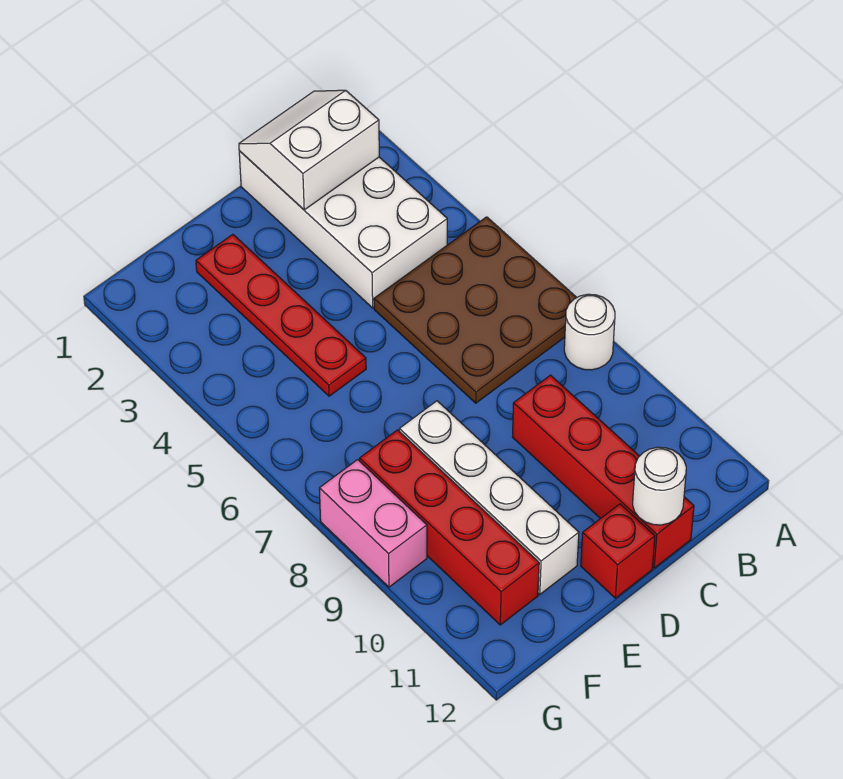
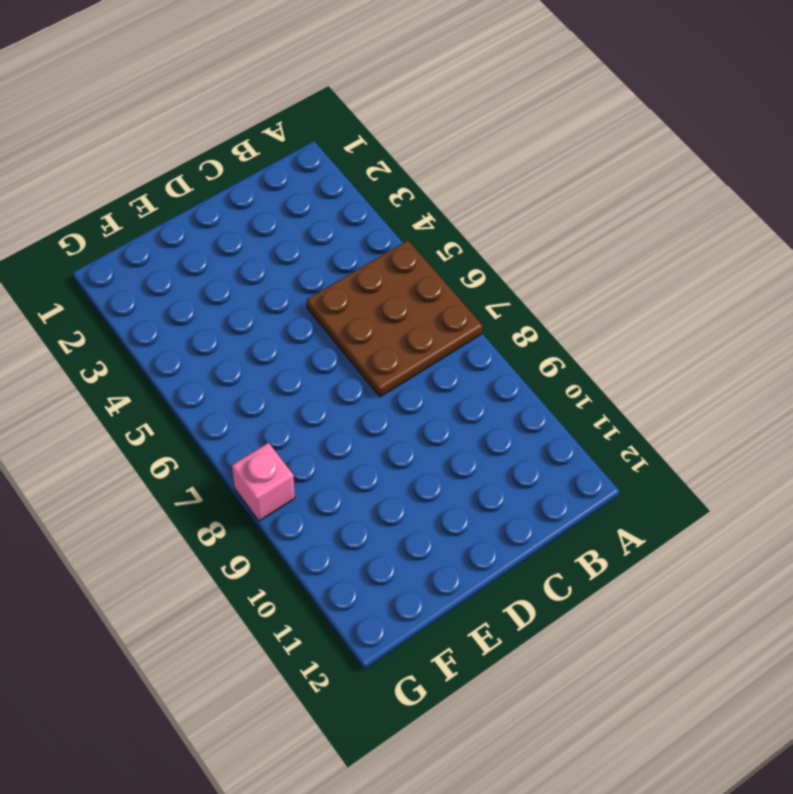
pink brick G8 level 1 -> pink brick G8:G9 level 1
none -> white round brick A8 level 1
none -> white brick B1:C4 level 1

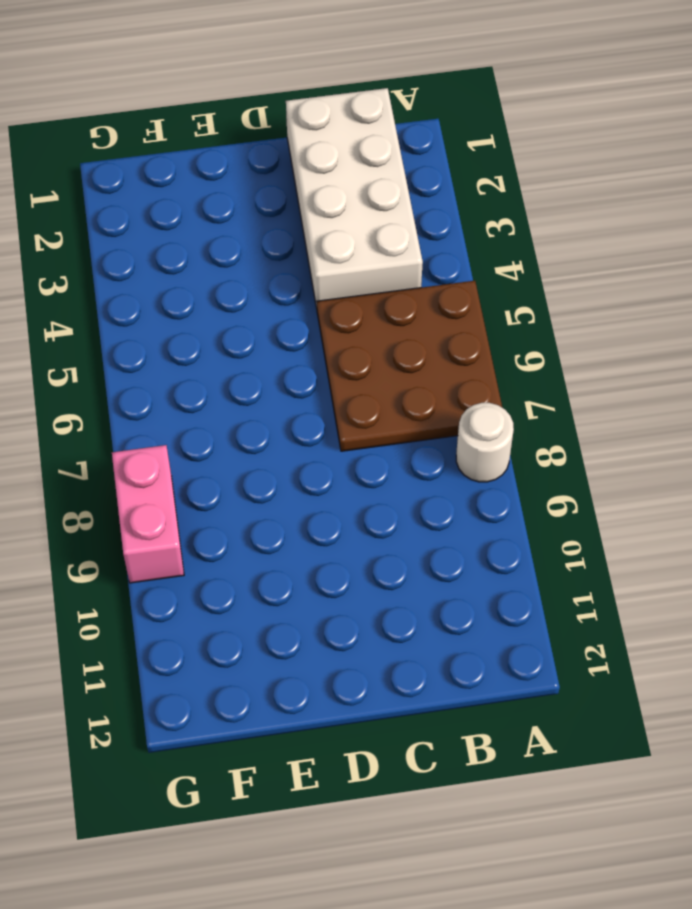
none -> red brick C9:C12 level 1
none -> red brick D12 level 1

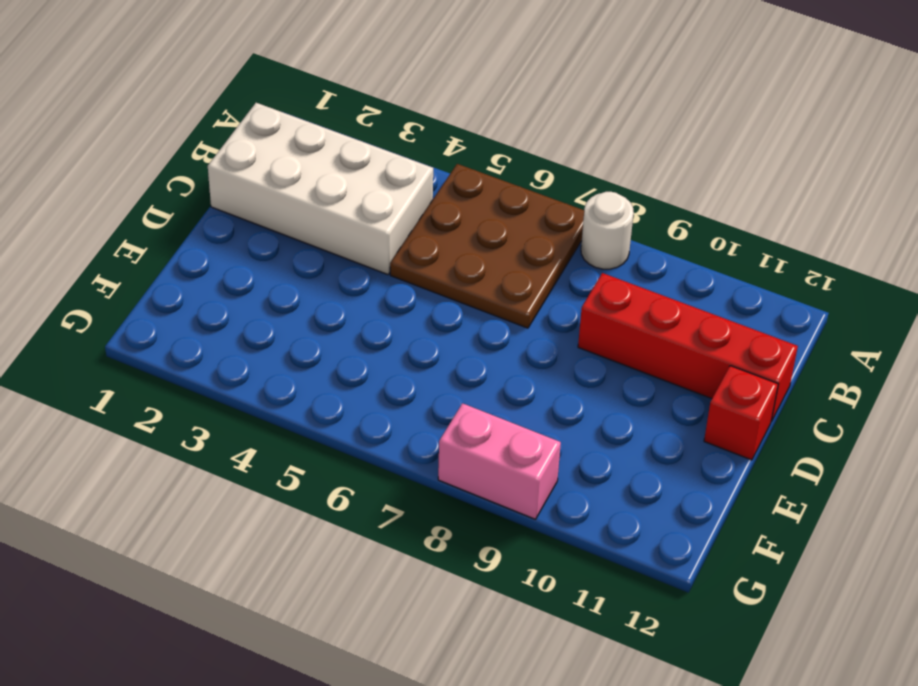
none -> red plate E2:E5 level 1
none -> white brick E8:E11 level 1

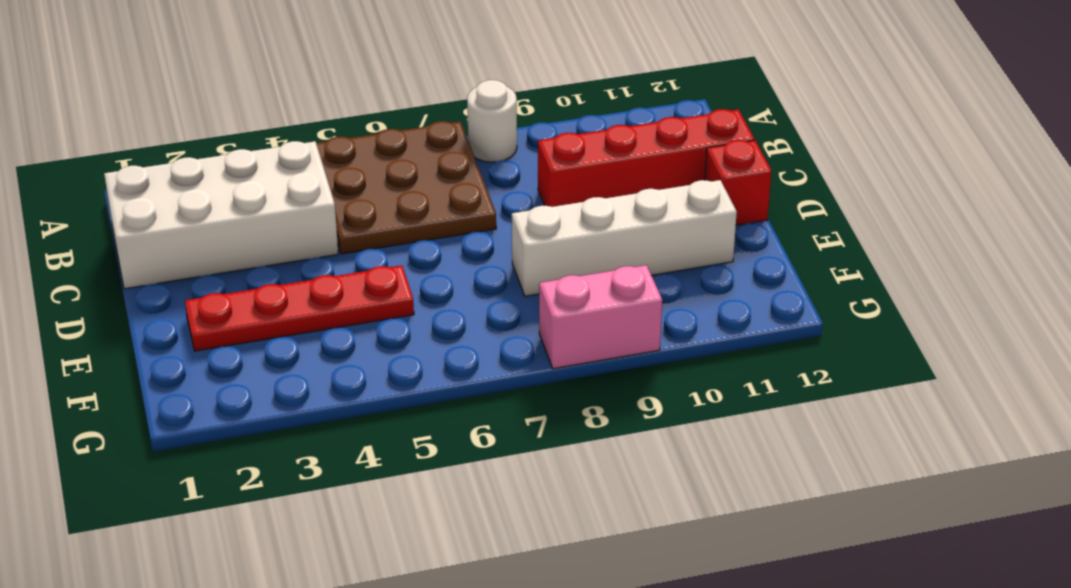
none -> red brick F8:F11 level 1
none -> white slope B1:C2 level 2 top 2

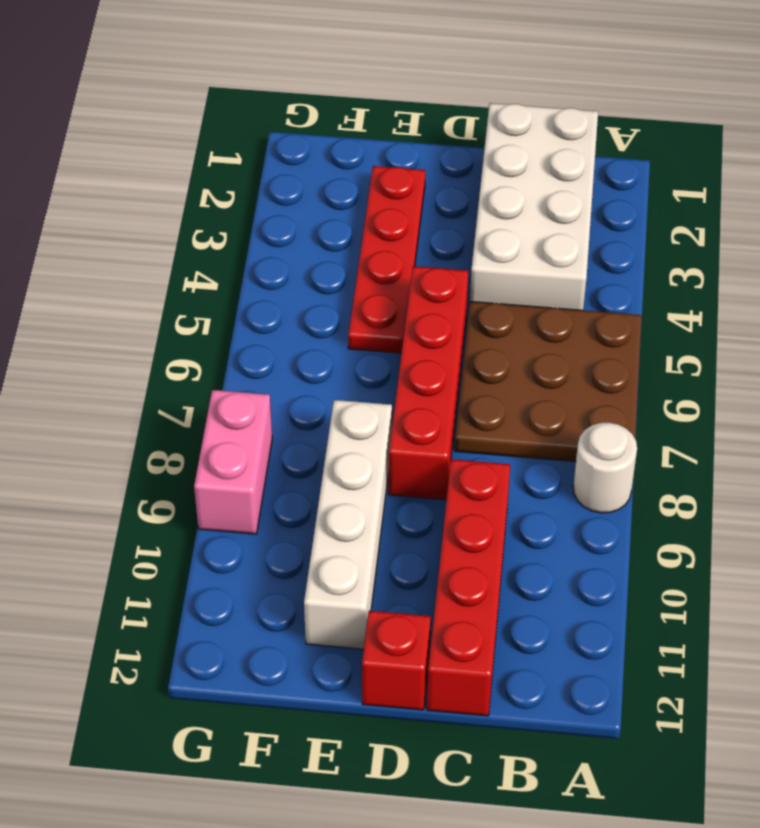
red brick D5:D8 level 1 -> red brick F8:F11 level 1
none -> white slope B1:C2 level 2 top 2
none -> white round brick C12 level 2

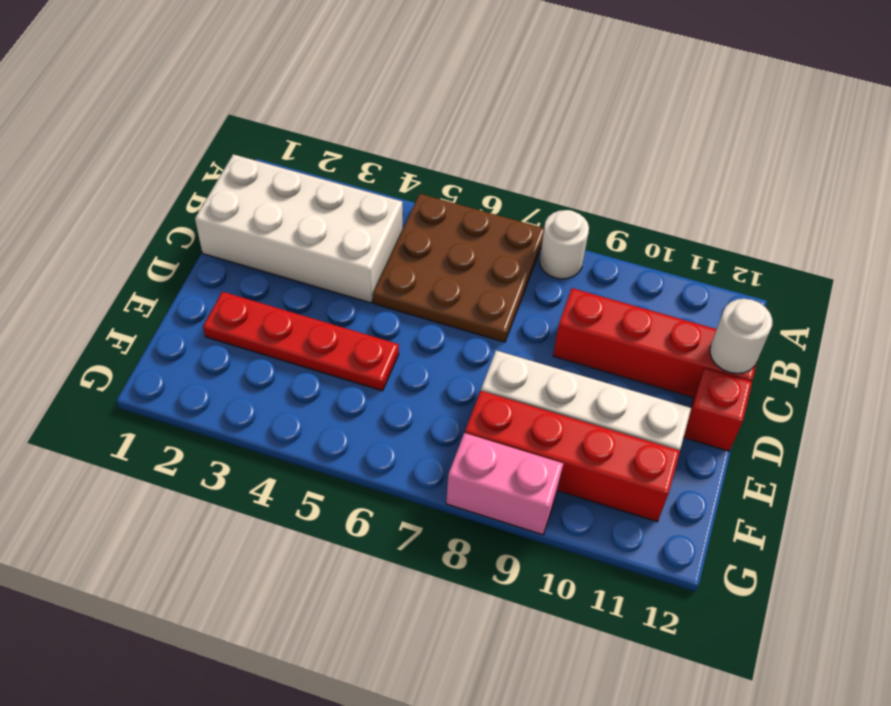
none -> white slope B1:C2 level 2 top 2

